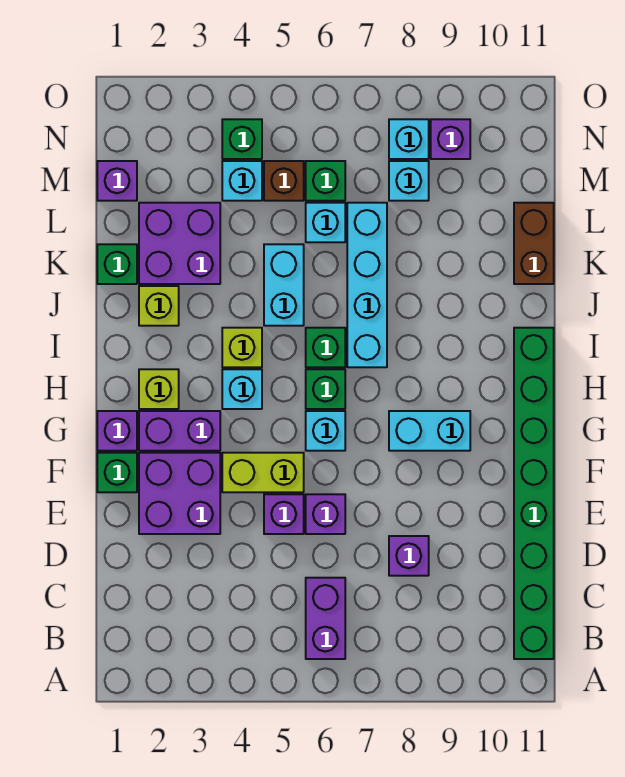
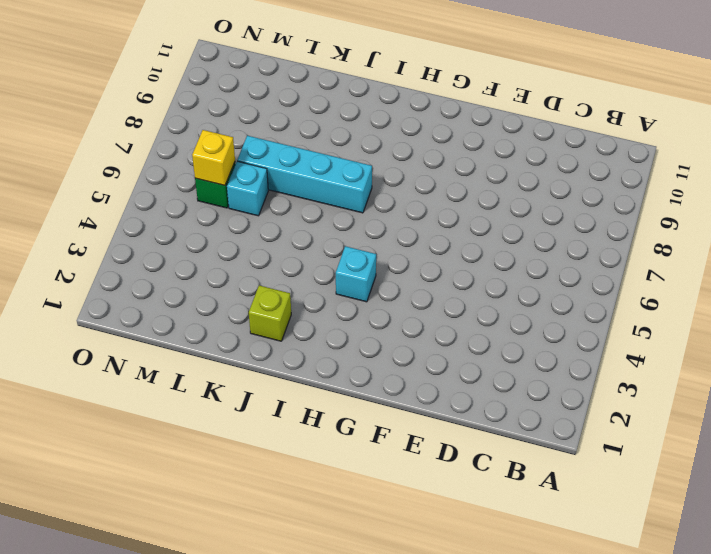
yellow brick M6 level 2 -> none
none -> purple brick B6:C6 level 1
none -> green brick B11:I11 level 1
none -> purple brick D8 level 1
none -> purple brick E2:F3 level 1

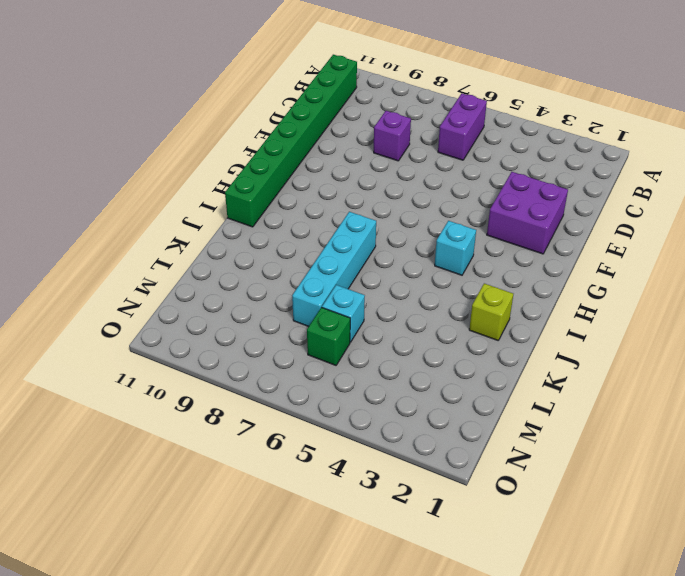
none -> purple brick E5 level 1
none -> purple brick E6 level 1
none -> green brick F1 level 1
none -> lime brick F4:F5 level 1

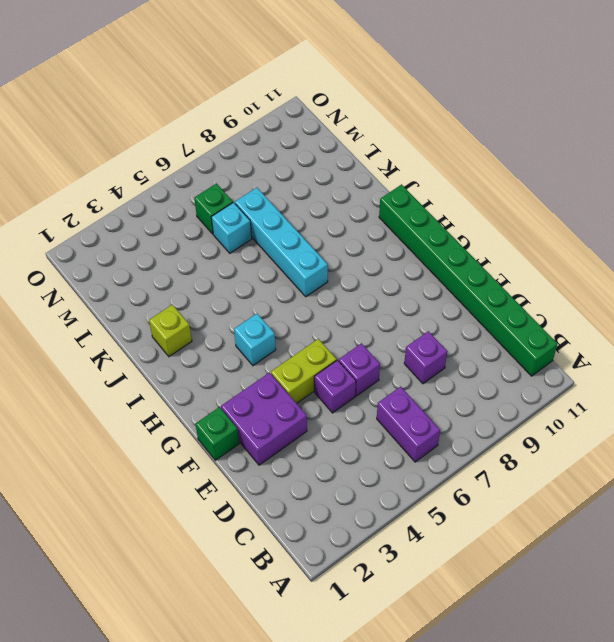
none -> purple brick G1 level 1
none -> purple brick G2:G3 level 1
none -> cyan brick G6 level 1
none -> cyan brick G8:G9 level 1

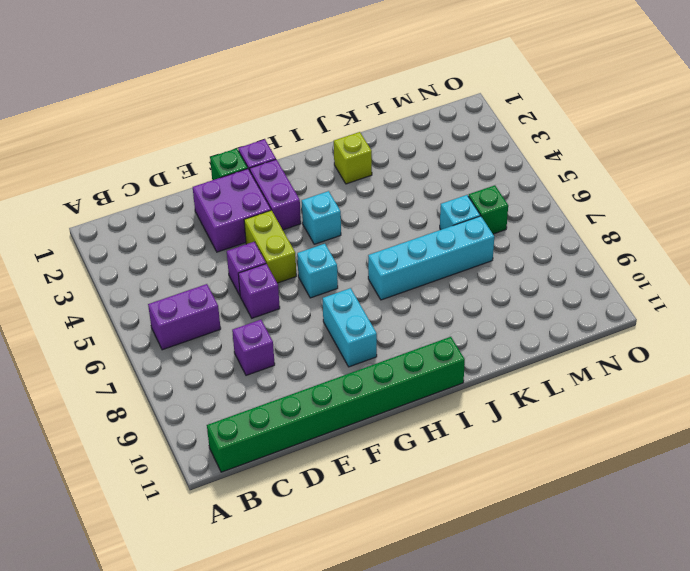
none -> lime brick H2 level 1
none -> green brick H6 level 1
none -> lime brick I4 level 1
none -> green brick I6 level 1

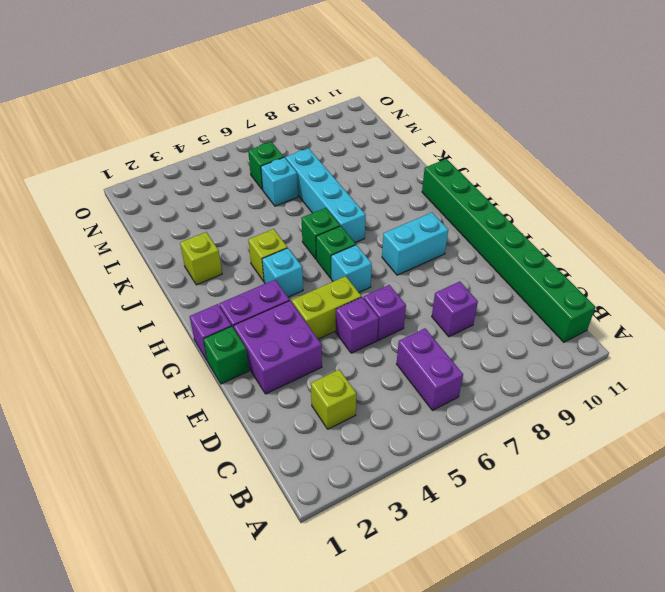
lime brick C3 level 1 -> lime brick H2 level 1
none -> cyan brick J5:K5 level 1
none -> green brick K1 level 1
none -> purple brick K2:L3 level 1
none -> brown brick K11:L11 level 1

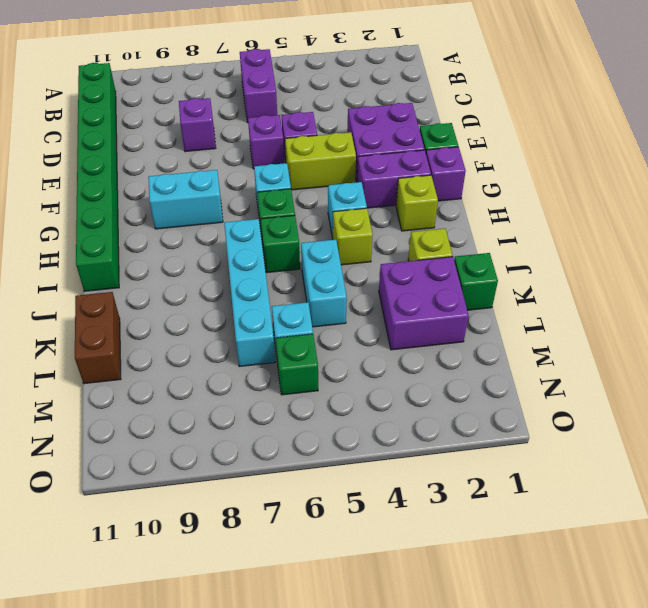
none -> purple brick M1 level 1
none -> cyan brick M4 level 1
none -> brown brick M5 level 1
none -> cyan brick M8 level 1

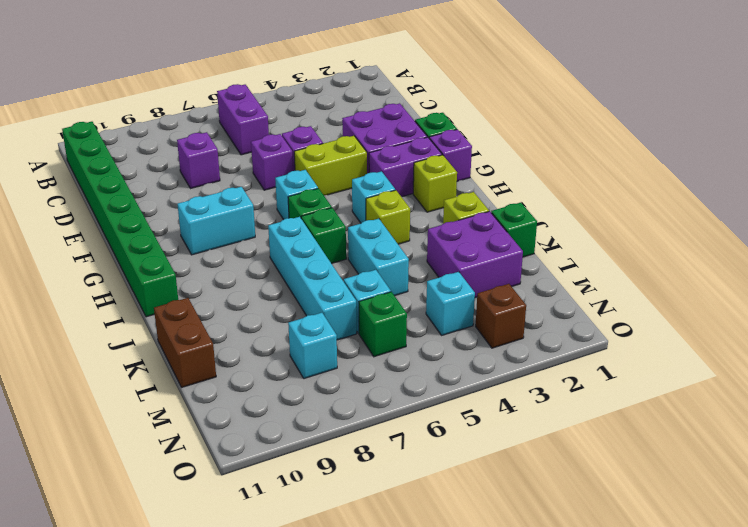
brown brick N3 level 1 -> brown brick M5 level 1
none -> purple brick M1 level 1
none -> green brick N4 level 1
none -> cyan brick N8 level 1
none -> purple brick N9 level 1

